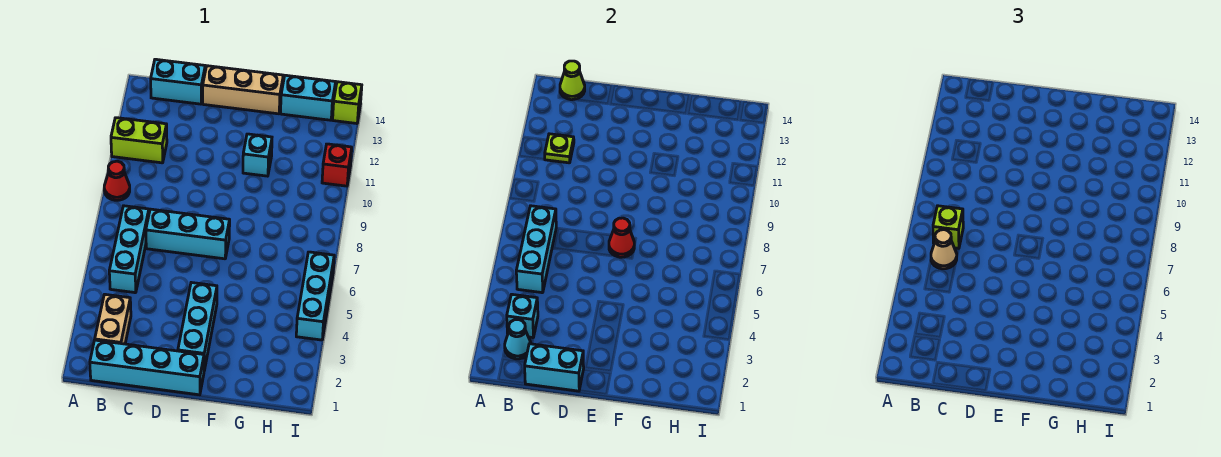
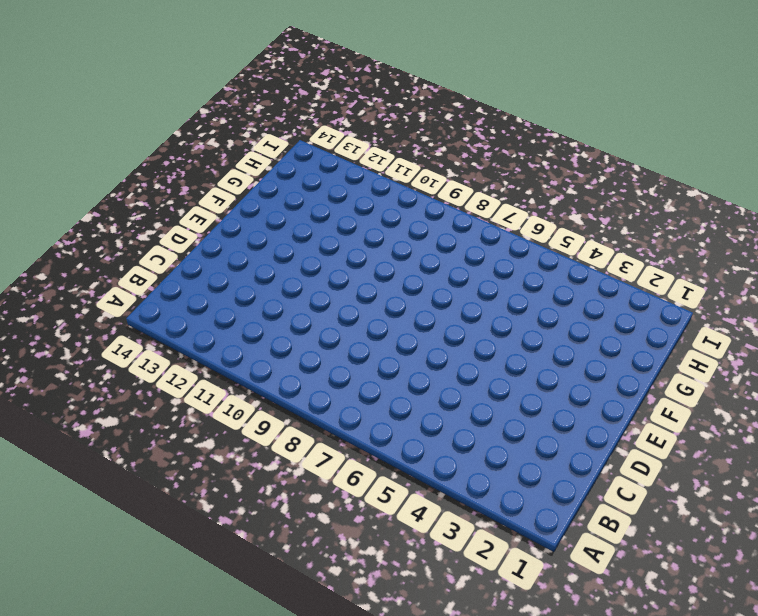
none -> red cone A9 level 1
none -> lime brick A11:B11 level 1
none -> cyan brick B1:E1 level 1

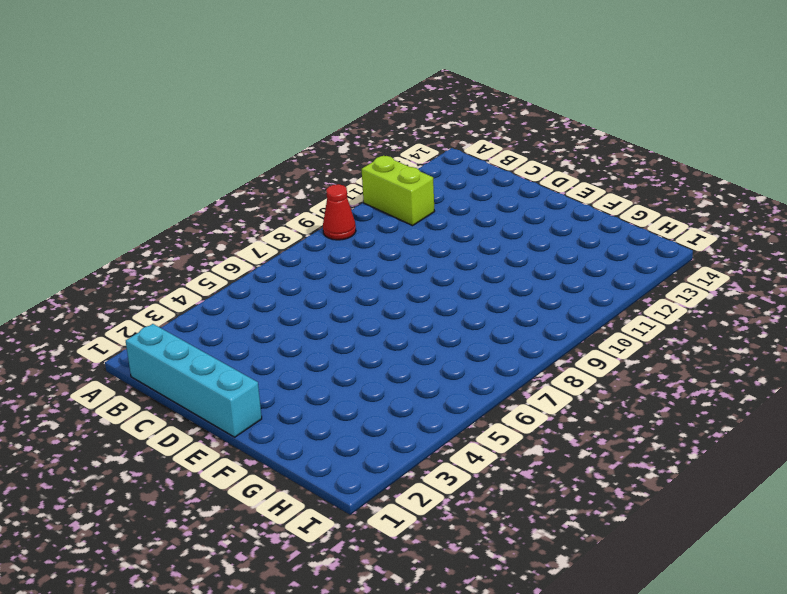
none -> tan brick B2:B3 level 1
none -> cyan brick B5:B7 level 1
none -> cyan brick B14:C14 level 1

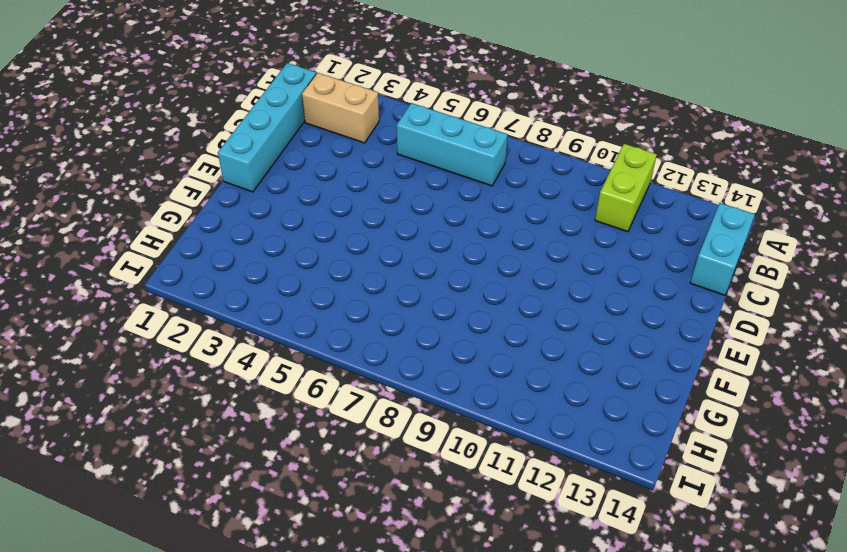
none -> red cone A9 level 1
none -> cyan brick C7:E7 level 1
none -> tan brick D14:F14 level 1

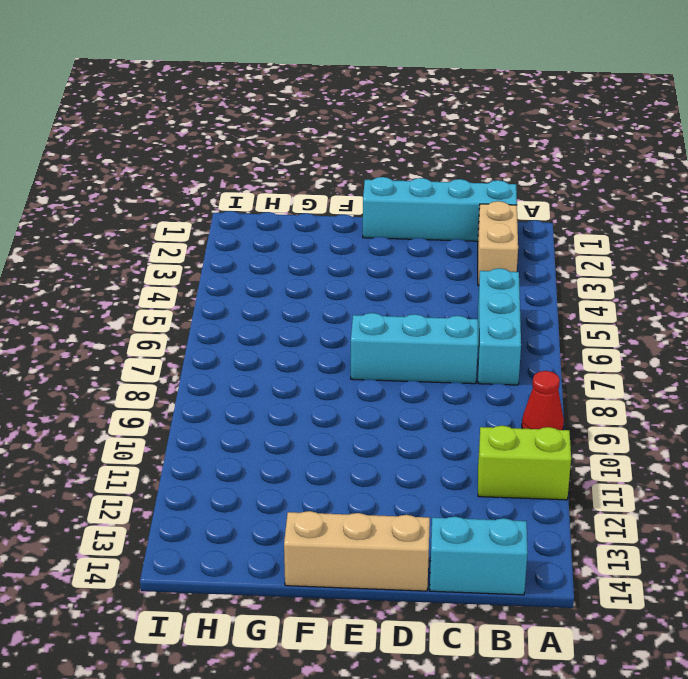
none -> cyan brick E2:E4 level 1
none -> cyan brick F11 level 1
none -> cyan brick G14:H14 level 1

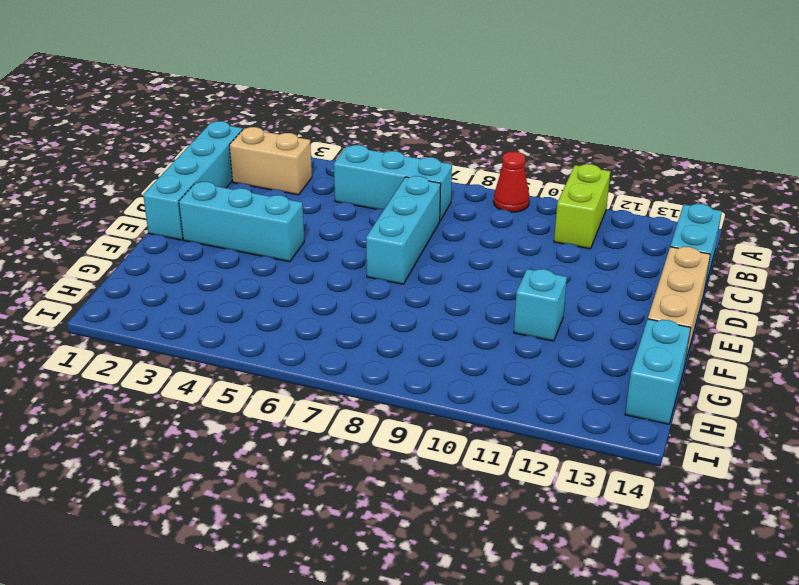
none -> cyan brick I4:I6 level 1
none -> red brick I11 level 1
none -> lime brick I14 level 1

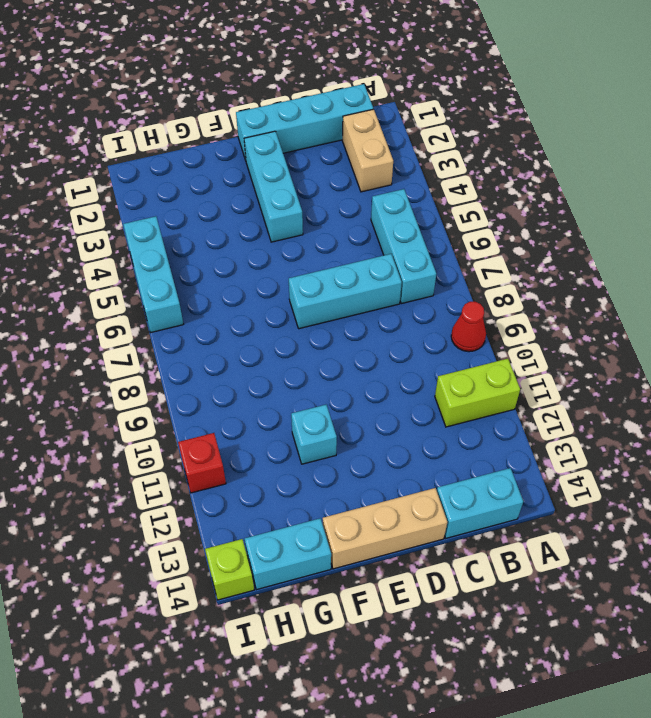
none -> cyan cone B2 level 2
none -> cyan brick B3 level 2
none -> cyan brick B5:B7 level 2

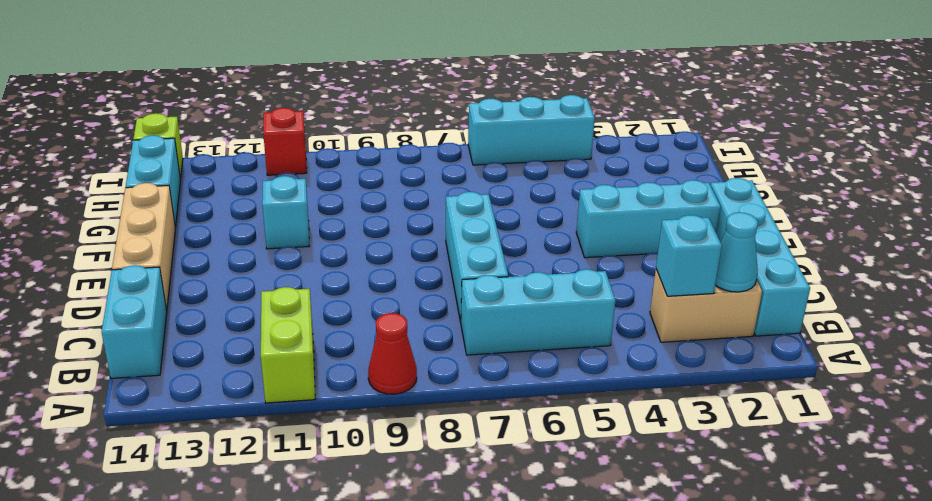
none -> cyan brick B5:B7 level 2
none -> lime plate B11 level 2
none -> lime cone B14 level 2

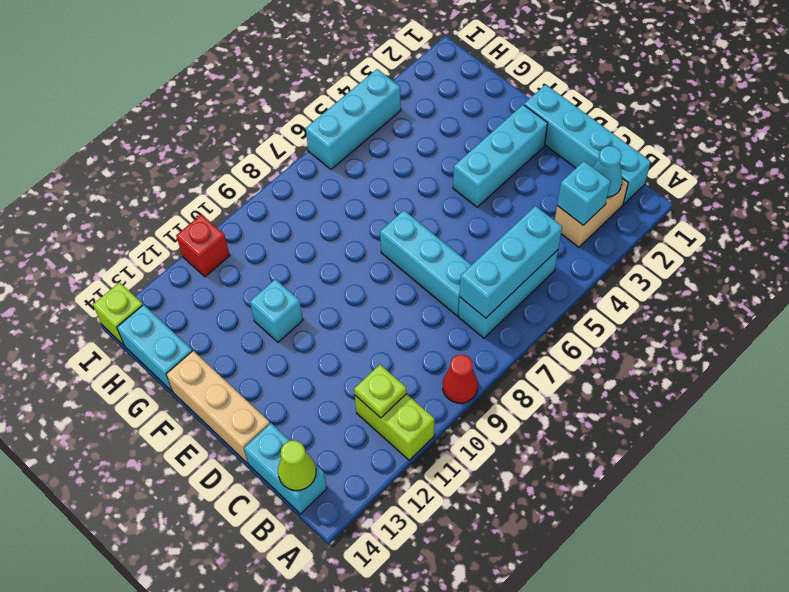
none -> cyan brick C1:D1 level 2
none -> red cone E7 level 2
none -> tan cone B6 level 3

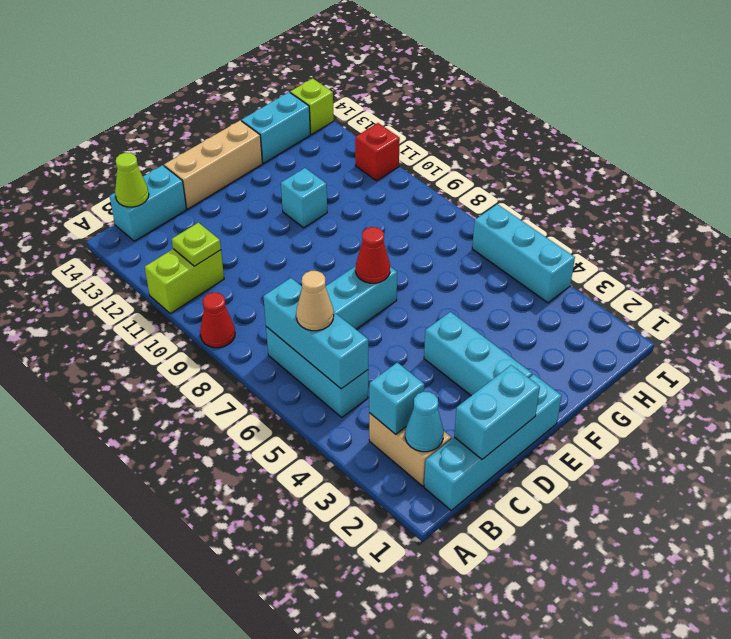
none -> lime brick B7 level 3

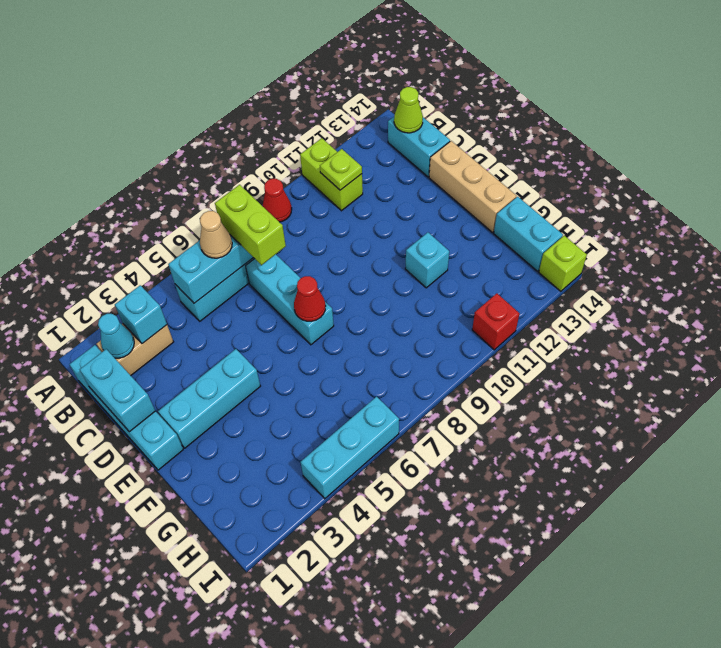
lime brick B7:C7 level 3 -> lime brick B7 level 3

